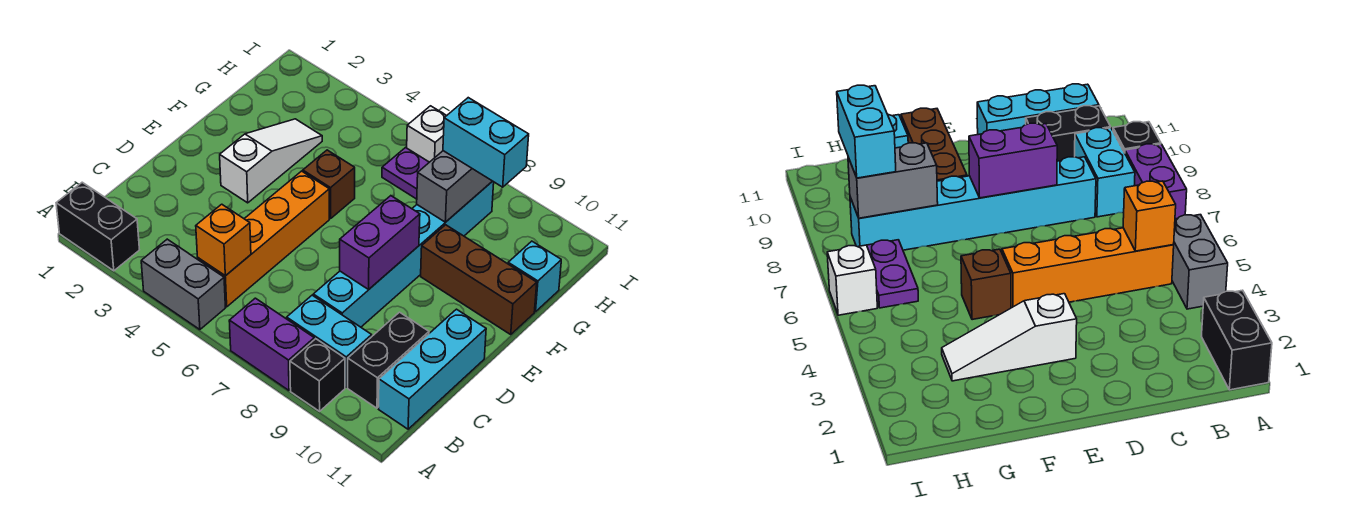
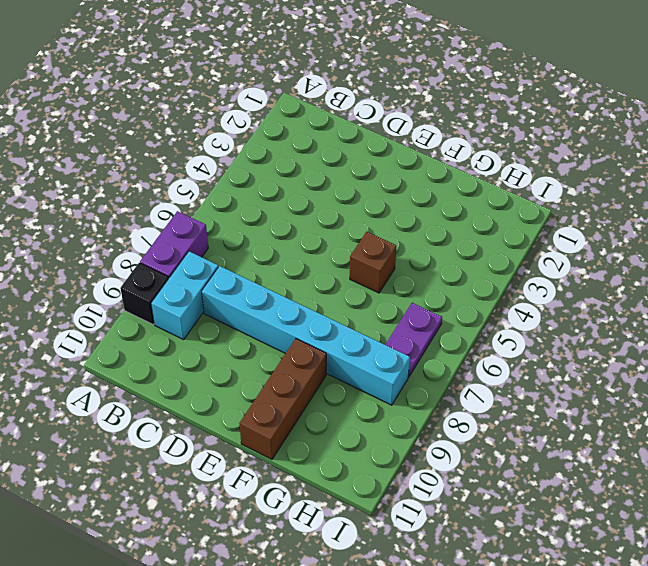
none -> black brick A1:A2 level 1
none -> grey brick A4:A5 level 1
none -> orange brick B5:E5 level 1

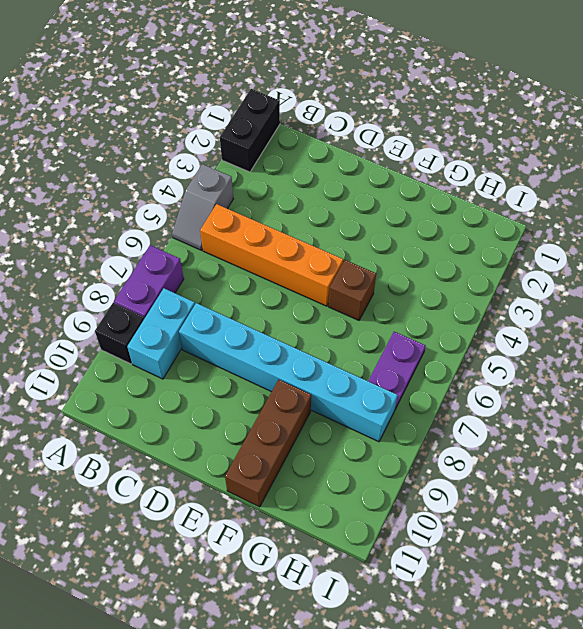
grey slope A4:A5 level 1 top 4 -> grey brick A4:A5 level 1
none -> black brick B10:C10 level 1
none -> cyan brick B11:D11 level 1
none -> white slope E3:G3 level 1 top E

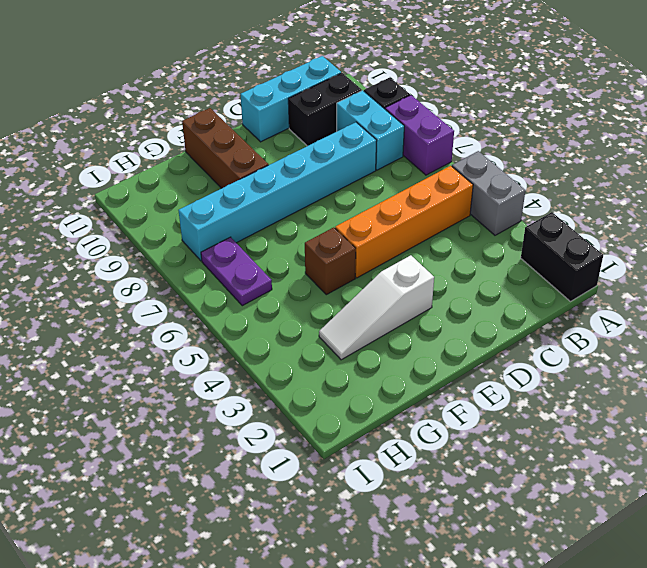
none -> cyan brick G11 level 1
none -> white brick I6 level 1
none -> orange brick B5 level 2

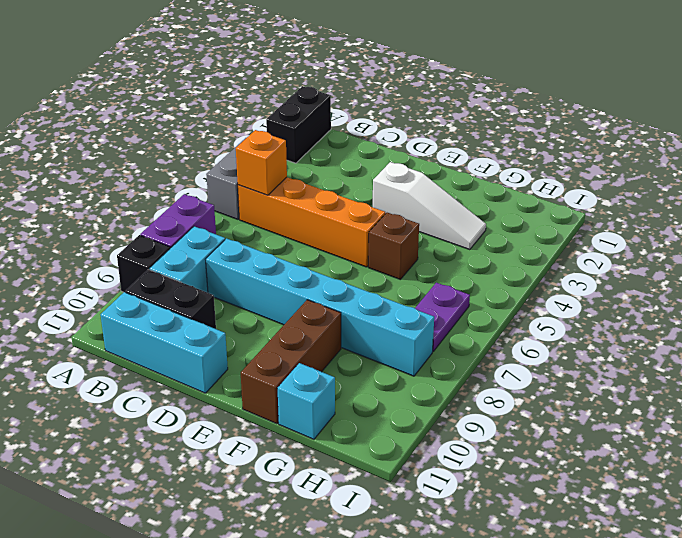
none -> white brick I6 level 1
none -> purple brick D8:E8 level 2
none -> grey brick G8:H8 level 2

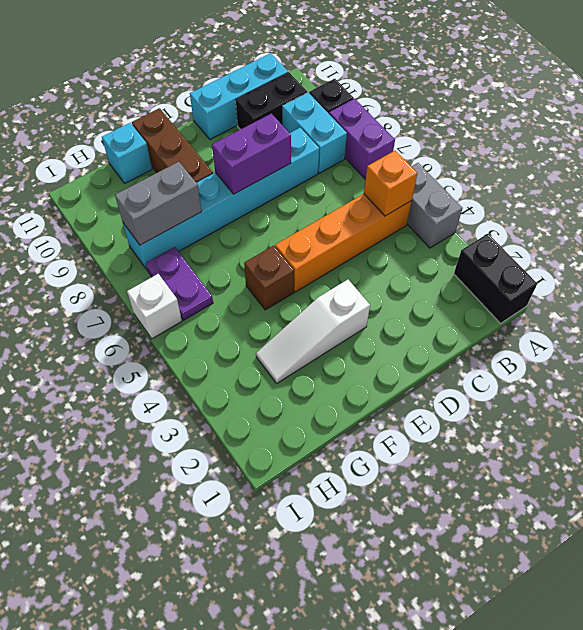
none -> cyan brick H8:H9 level 3

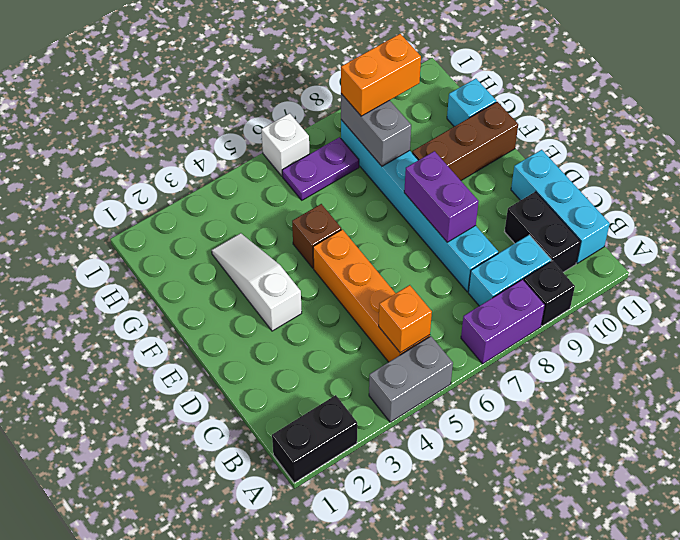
orange brick H8:H9 level 3 -> cyan brick H8:H9 level 3

